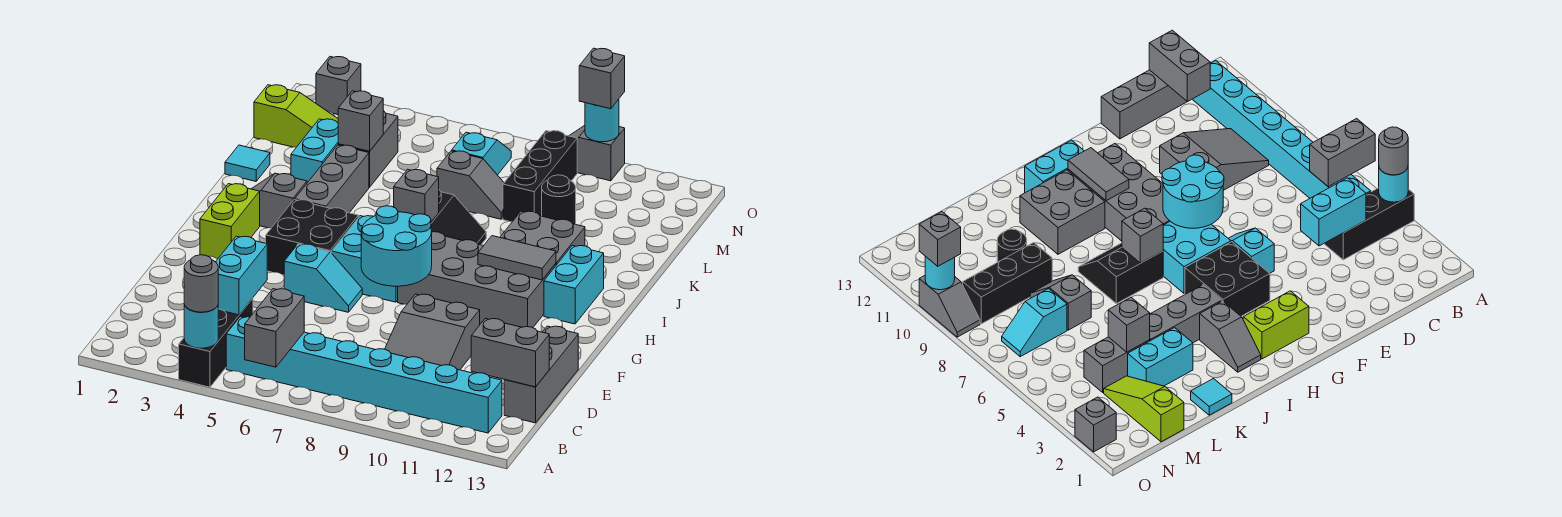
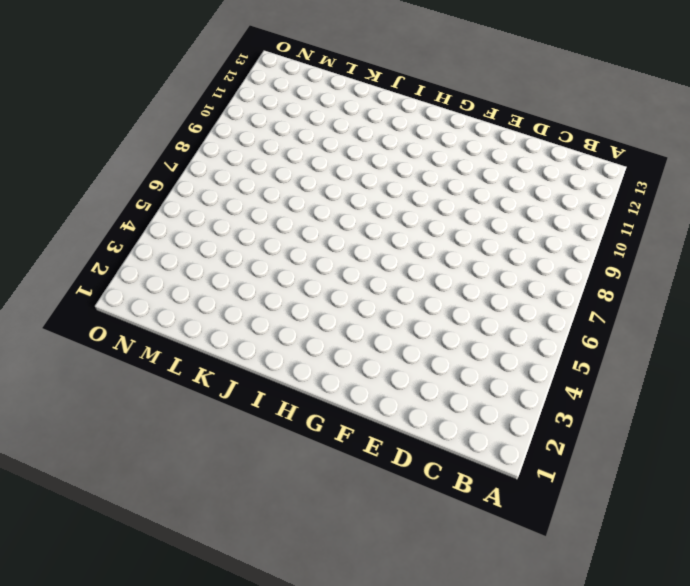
none -> black brick A4:C4 level 1
none -> cyan brick B5:B12 level 1
none -> grey slope C9:E10 level 1 top E
none -> grey brick C13:E13 level 1

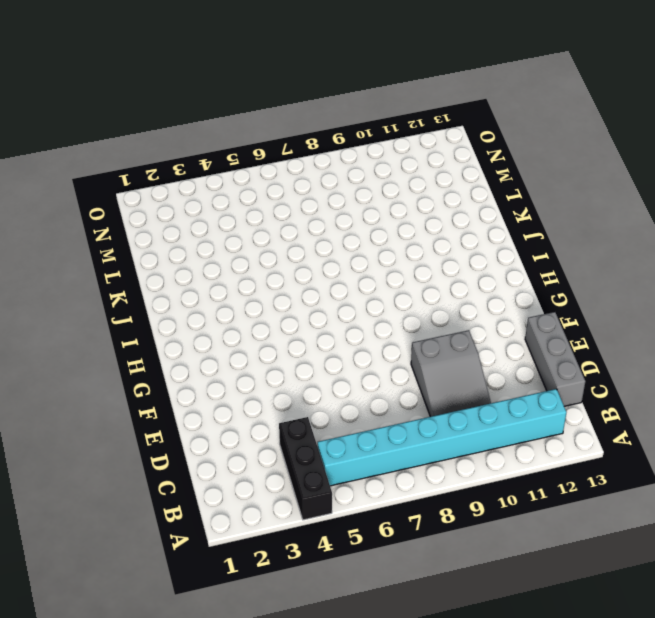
none -> cyan slope F5:F6 level 1 top 5
none -> lime brick G2:H2 level 1
none -> black brick G4:H5 level 1
none -> cyan brick G6:H7 level 1

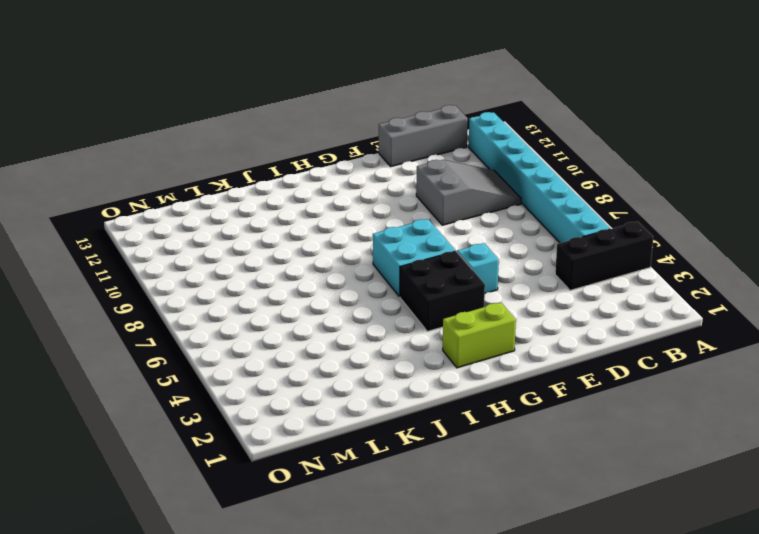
none -> grey brick G8:H11 level 1
none -> cyan brick H12:I12 level 1
none -> grey slope I2:I3 level 1 top 3
none -> grey brick I4:K4 level 1

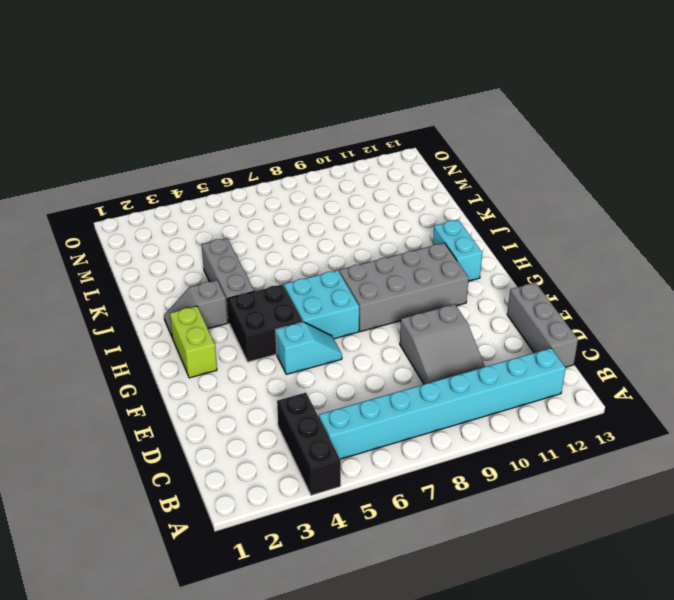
none -> black slope I7:J8 level 1 top 7
none -> grey brick I10:J11 level 1
none -> cyan tile K1 level 1
none -> cyan brick K3:L3 level 1

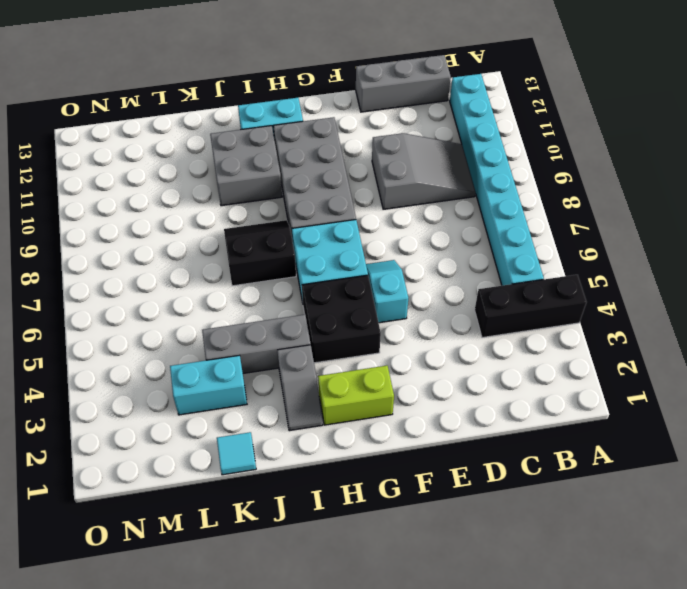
none -> grey brick L4:M4 level 1
none -> grey slope L7:L8 level 1 top 7
none -> black brick L9:N9 level 1
none -> black round brick L10 level 1

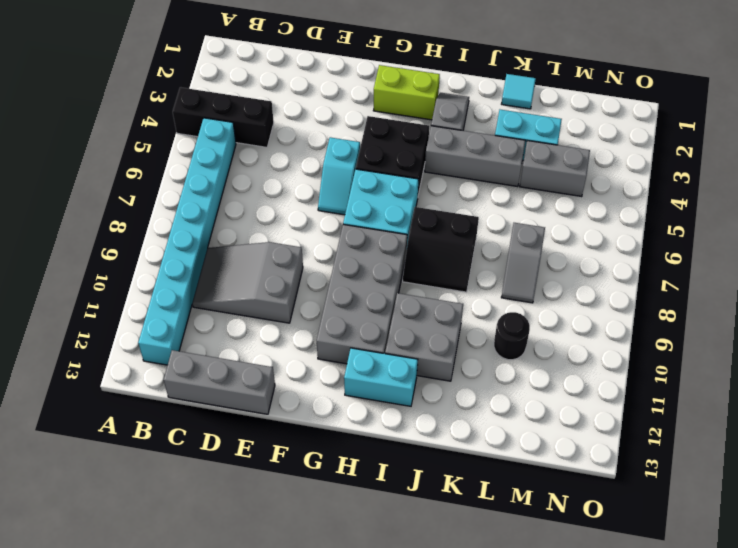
none -> black brick L9:N9 level 1
none -> lime slope M1:M3 level 1 top 1
none -> cyan slope M7:N7 level 1 top M
none -> grey brick O2 level 1

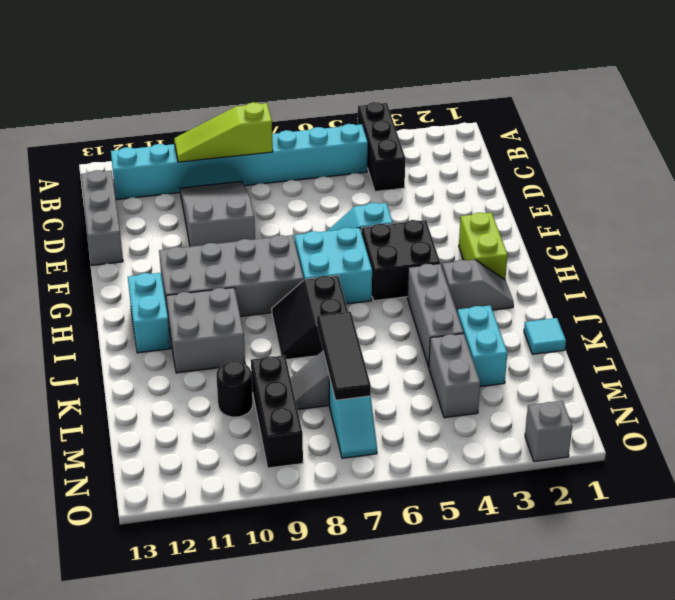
lime slope B8:B10 level 2 top 8 -> lime slope M1:M3 level 1 top 1
black tile K7:M7 level 2 -> none
none -> grey slope O9:O10 level 1 top 10
none -> cyan round brick A4 level 2
none -> grey brick A6:B6 level 2
none -> cyan brick C4:D4 level 2

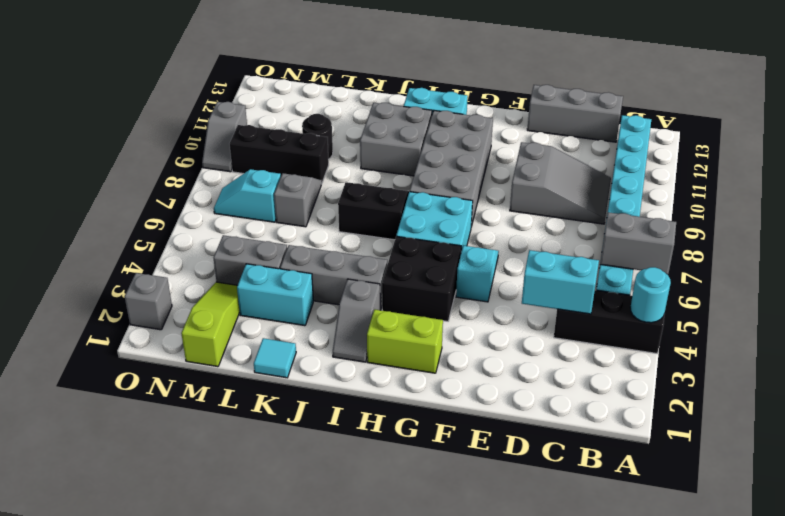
none -> grey brick C12:C13 level 2
none -> cyan round brick F7:G8 level 2
none -> grey tile H10:H11 level 2
none -> grey brick I7 level 2

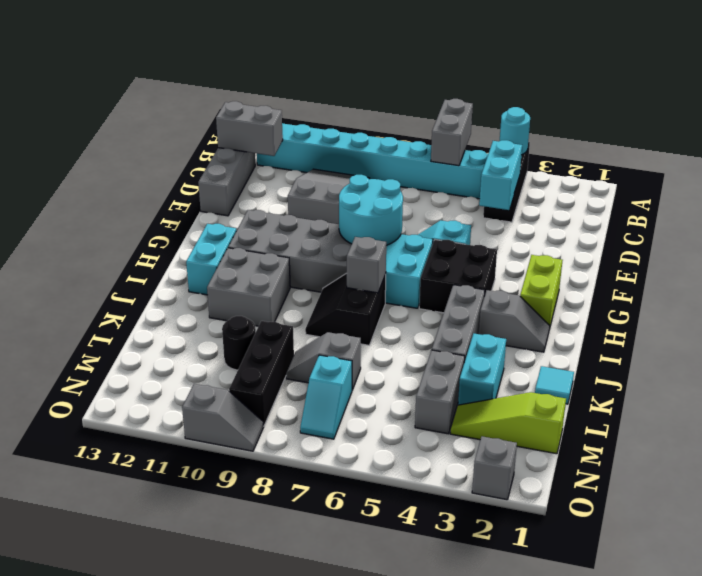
none -> grey tile H10:H11 level 2
none -> grey brick L4 level 2
none -> cyan round brick O10 level 2
none -> grey round brick A4 level 3

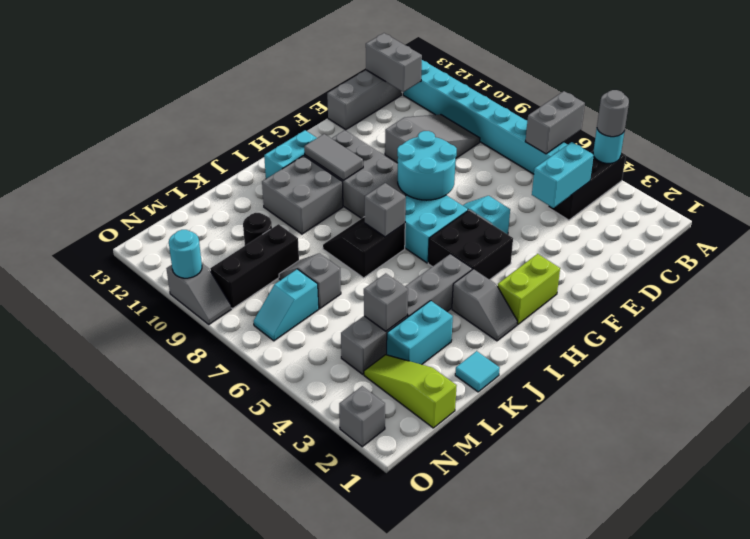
none -> grey brick O10 level 3

